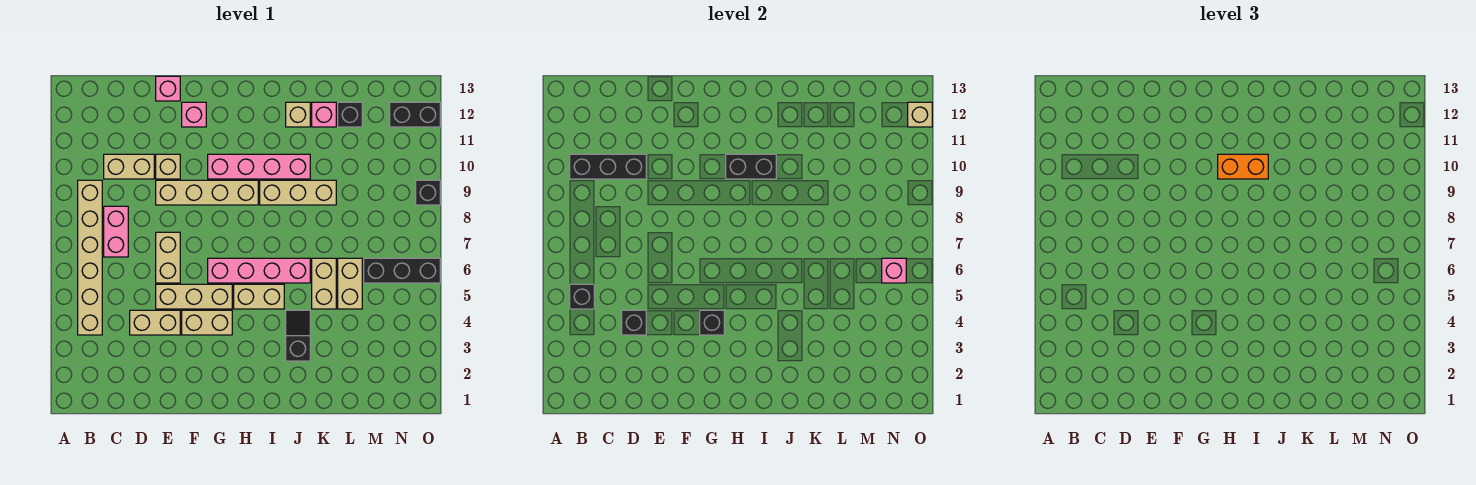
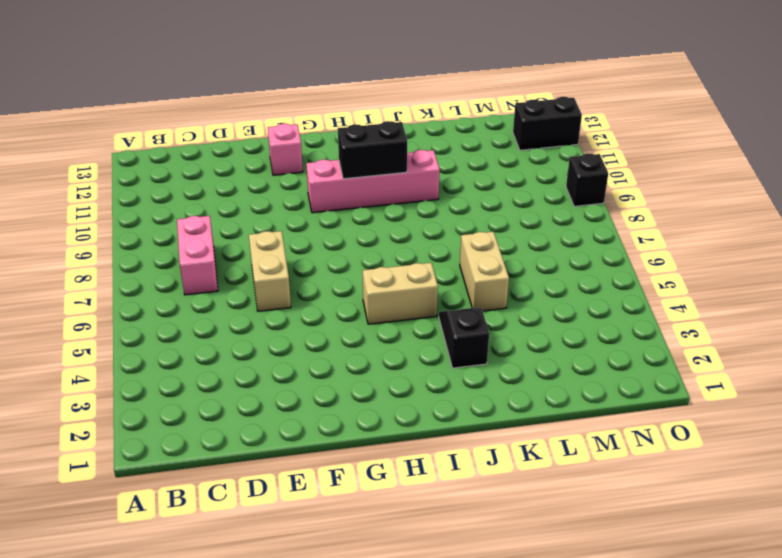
none -> tan brick B4:B9 level 1
none -> tan brick C10:D10 level 1
none -> tan brick D4:E4 level 1
none -> tan brick E5:G5 level 1

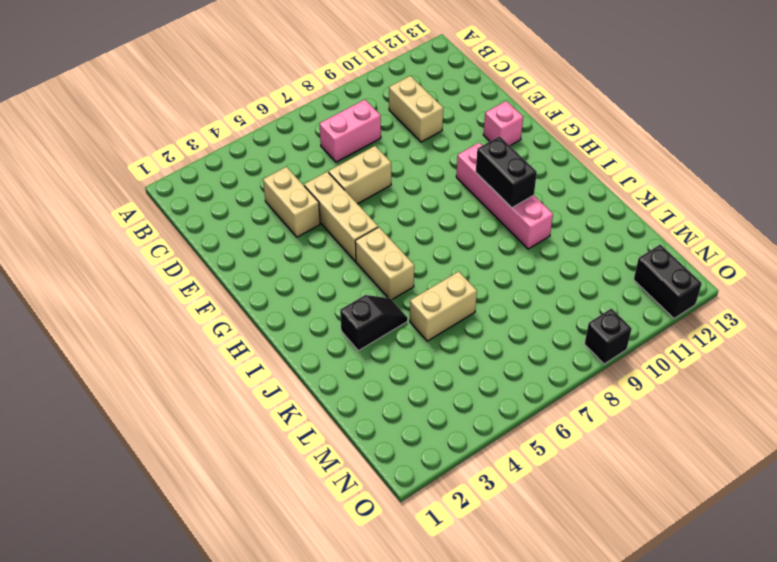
none -> tan brick B4:B9 level 1
none -> tan brick E9:H9 level 1
none -> tan brick E10 level 1
none -> pink brick E13 level 1

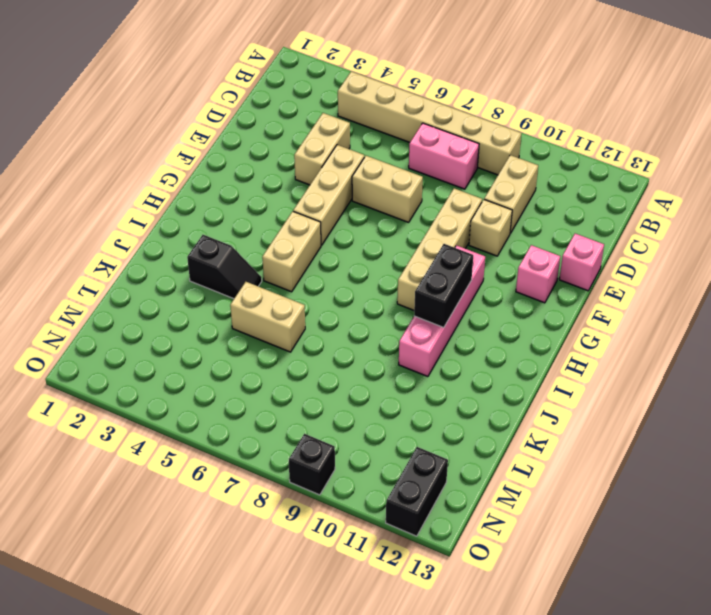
none -> tan brick F4:G4 level 1
none -> pink brick G6:J6 level 1
none -> tan brick I9:K9 level 1
none -> tan brick J12 level 1

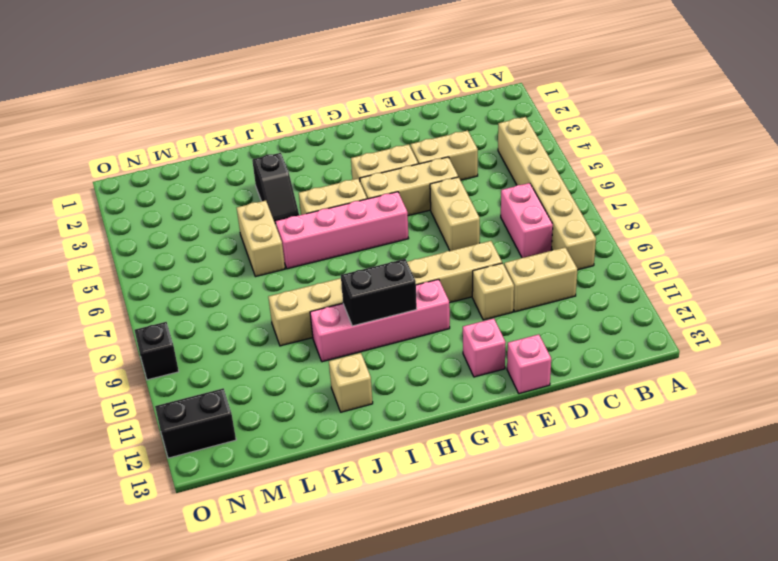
none -> pink brick K12 level 1
none -> tan brick L5:L6 level 1
none -> black brick L12 level 1
none -> black brick M6:O6 level 1

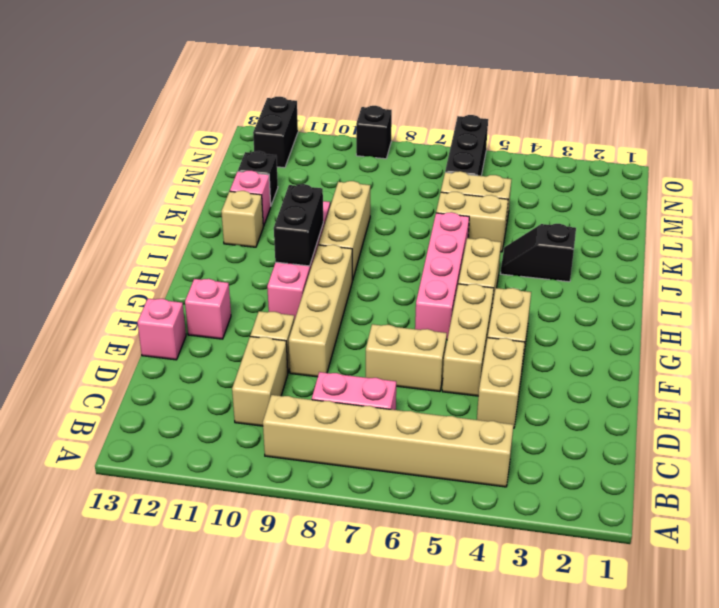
none -> black brick B5 level 2
none -> black brick B10:D10 level 2
none -> black brick D4 level 2
none -> black brick G4 level 2

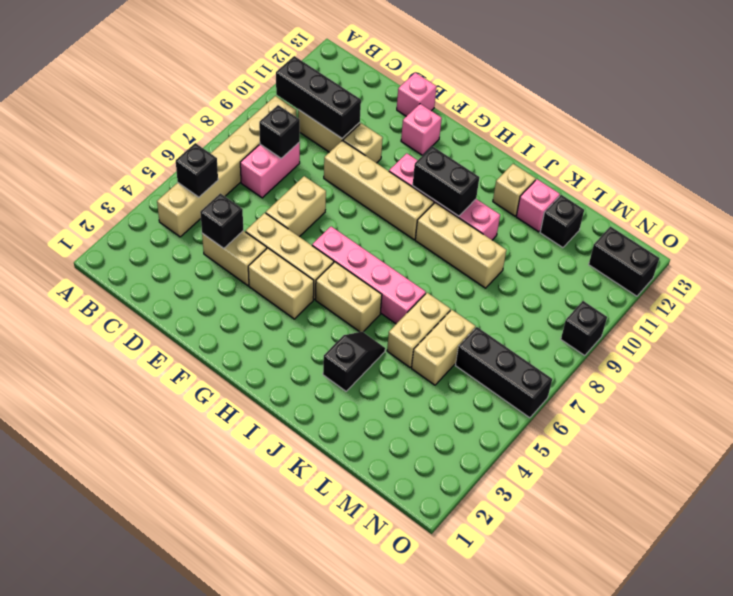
black brick C8 level 2 -> black brick G4 level 2
none -> pink brick N6 level 2
none -> tan brick O12 level 2
none -> orange brick H10:I10 level 3

